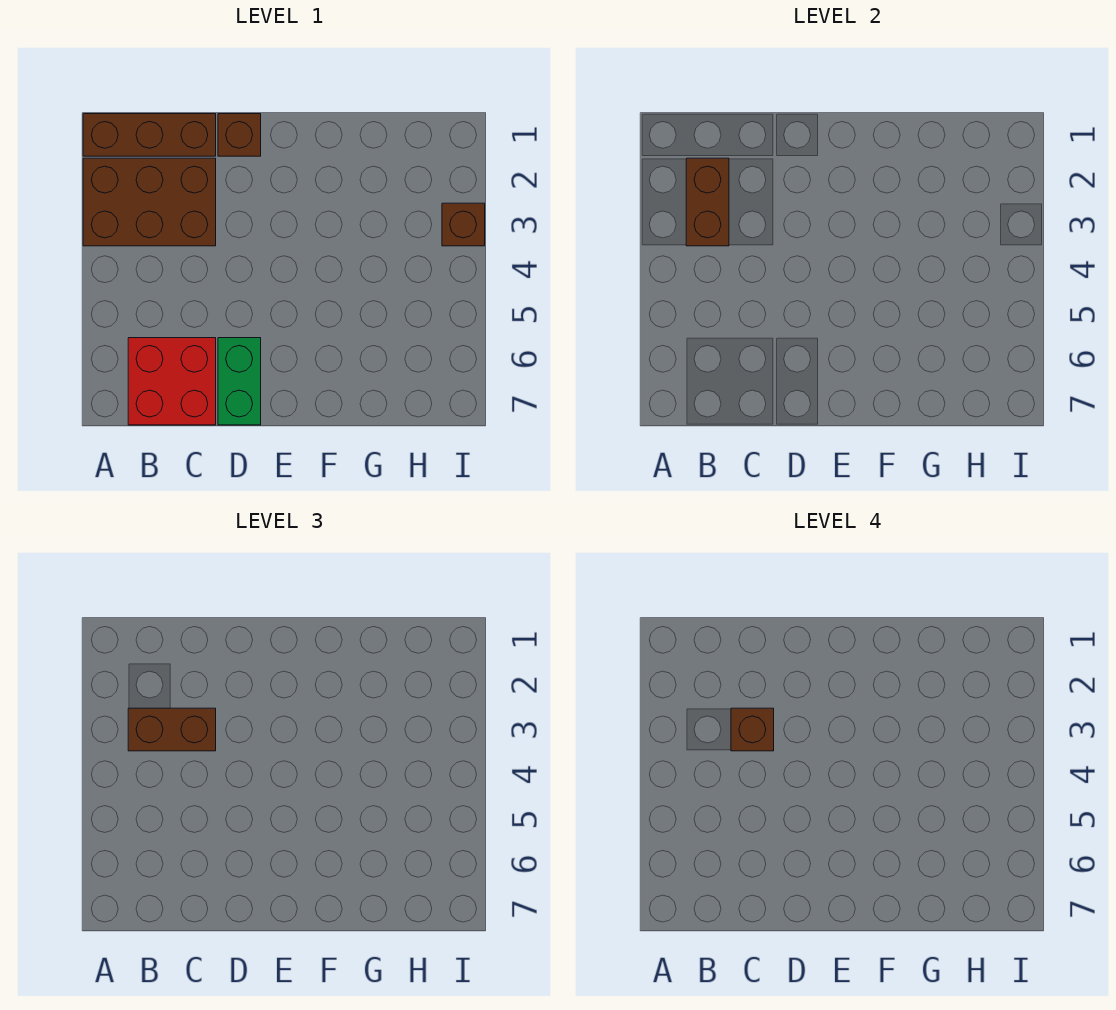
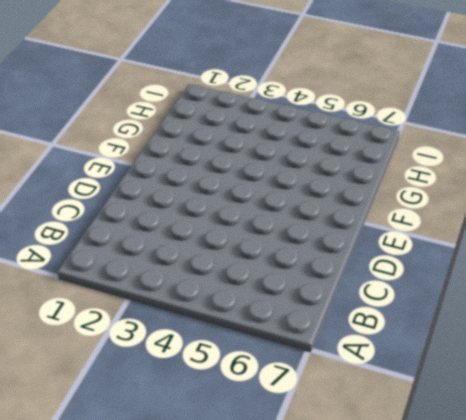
none -> brown brick A1:C1 level 1
none -> brown brick A2:C3 level 1

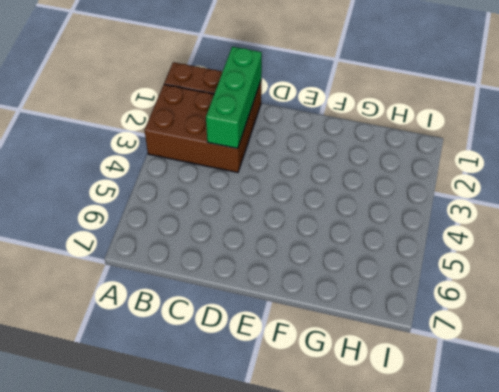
green brick C1:C3 level 2 -> none
none -> red brick B6:C7 level 1
none -> brown brick D1 level 1

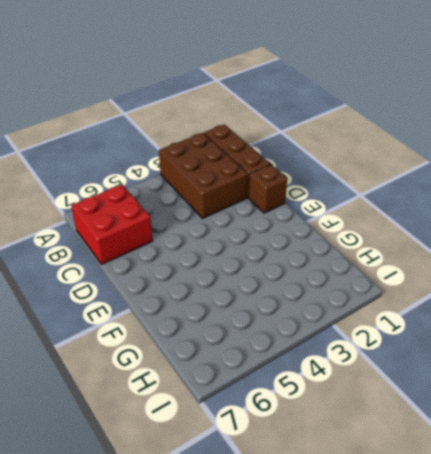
none -> green brick D6:D7 level 1
none -> brown brick I3 level 1

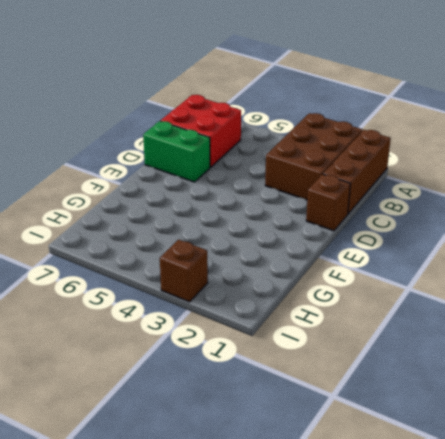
none -> brown brick B2:B3 level 2
none -> brown brick B3:C3 level 3

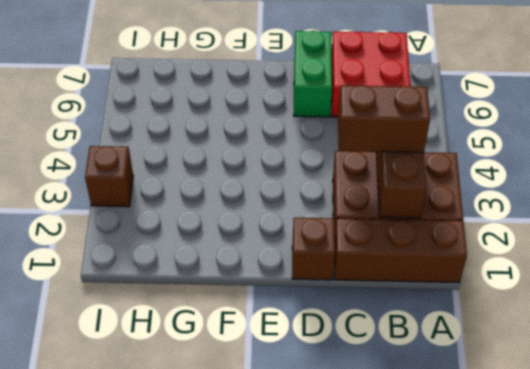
none -> brown brick C3 level 4

